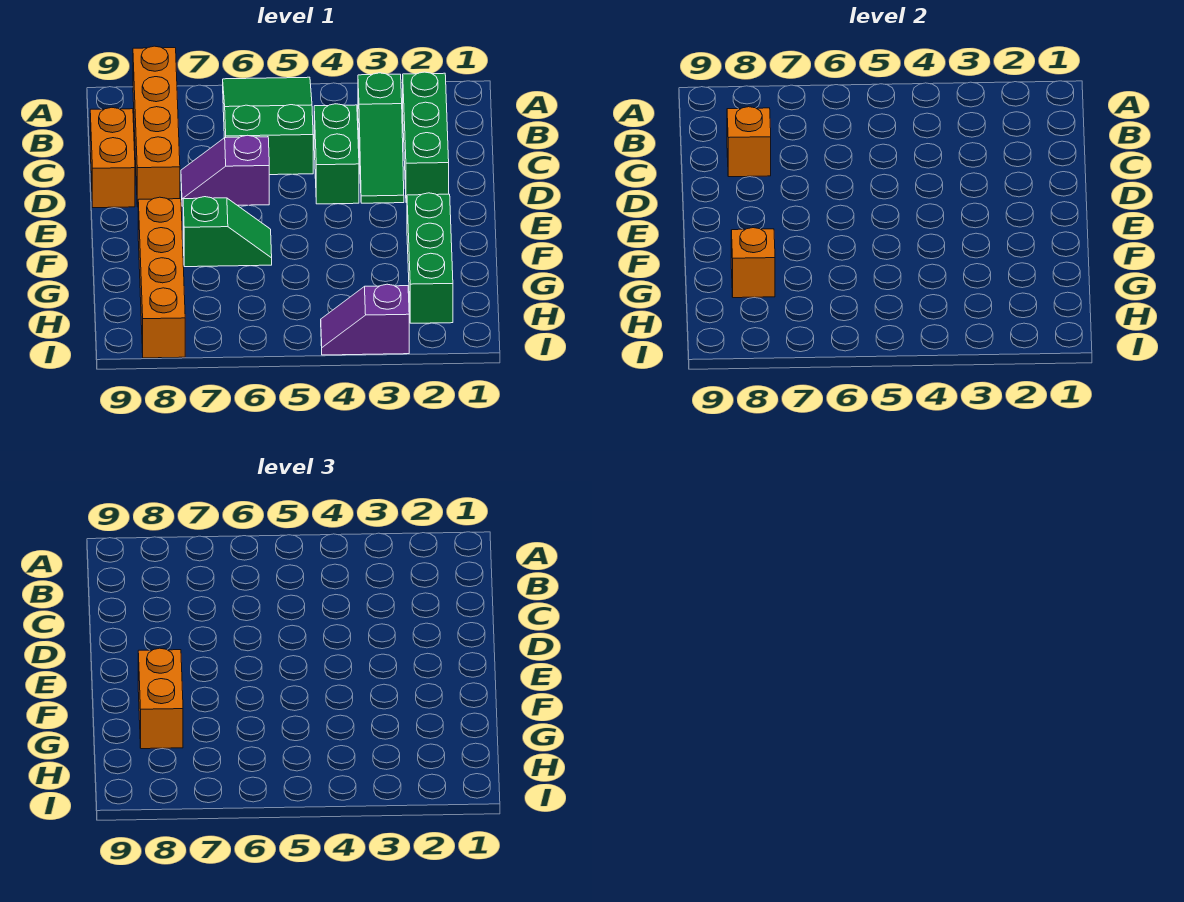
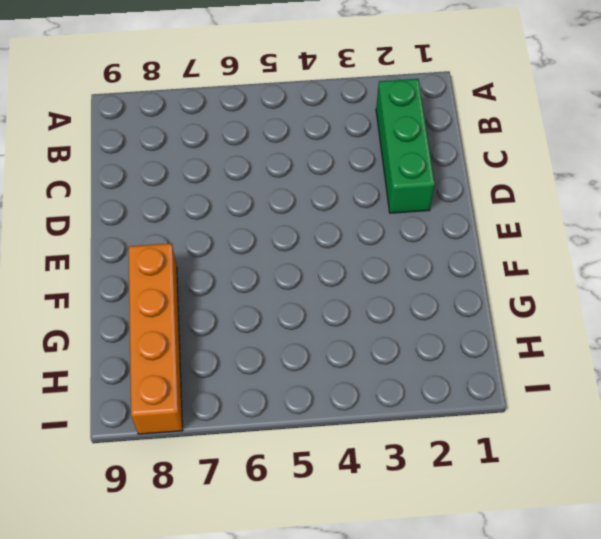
none -> green slope A5:C6 level 1 top C
none -> orange brick A8:D8 level 1
none -> green slope B3:D3 level 1 top B

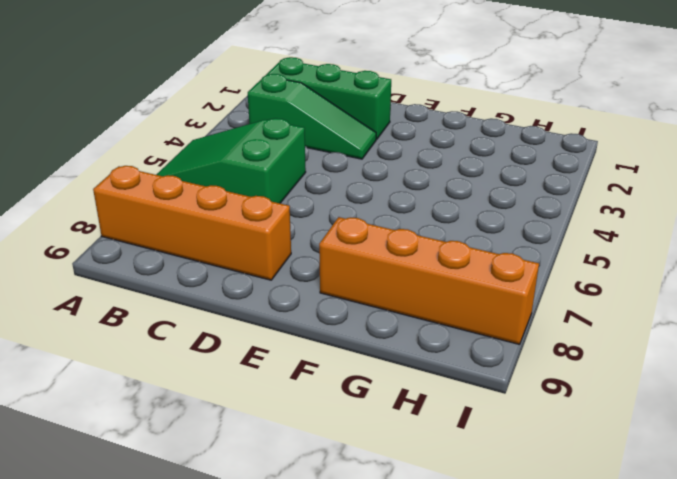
none -> green brick C4:D4 level 1
none -> orange brick C9:D9 level 1
none -> purple slope D6:D7 level 1 top 6

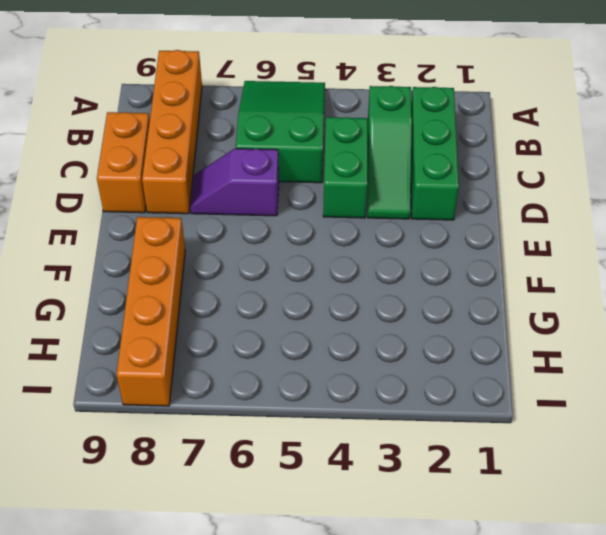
none -> green brick F2:H2 level 1
none -> green slope F6:F7 level 1 top 7
none -> purple slope I3:I4 level 1 top 3

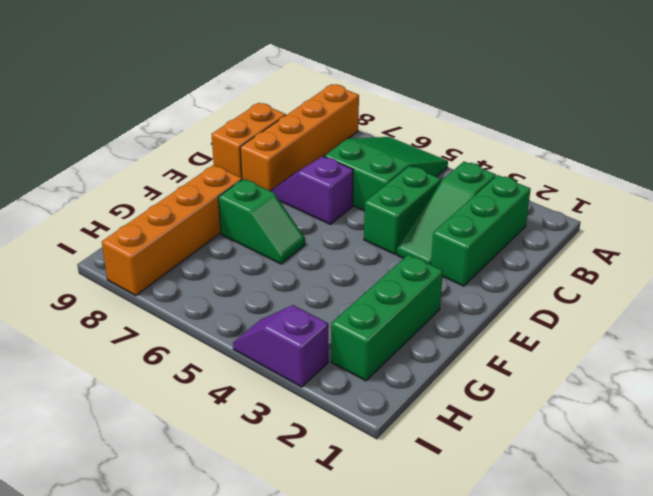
none -> orange brick C8 level 2
none -> orange brick G8 level 2
none -> orange brick F8:G8 level 3

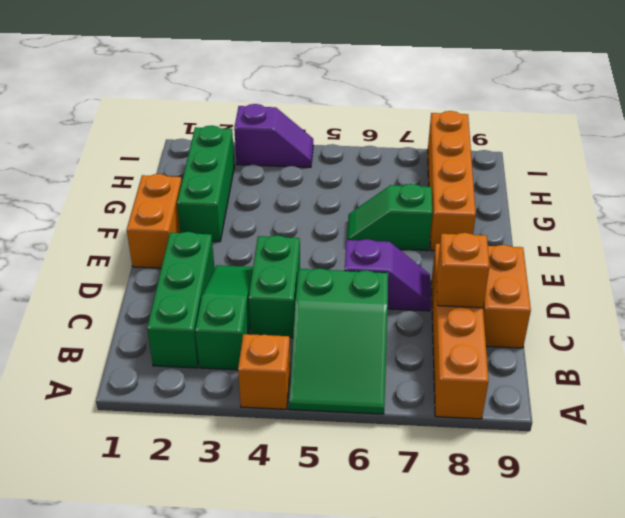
orange brick A4 level 1 -> orange brick G8 level 2
orange brick E1:F1 level 1 -> orange brick F8:G8 level 3

